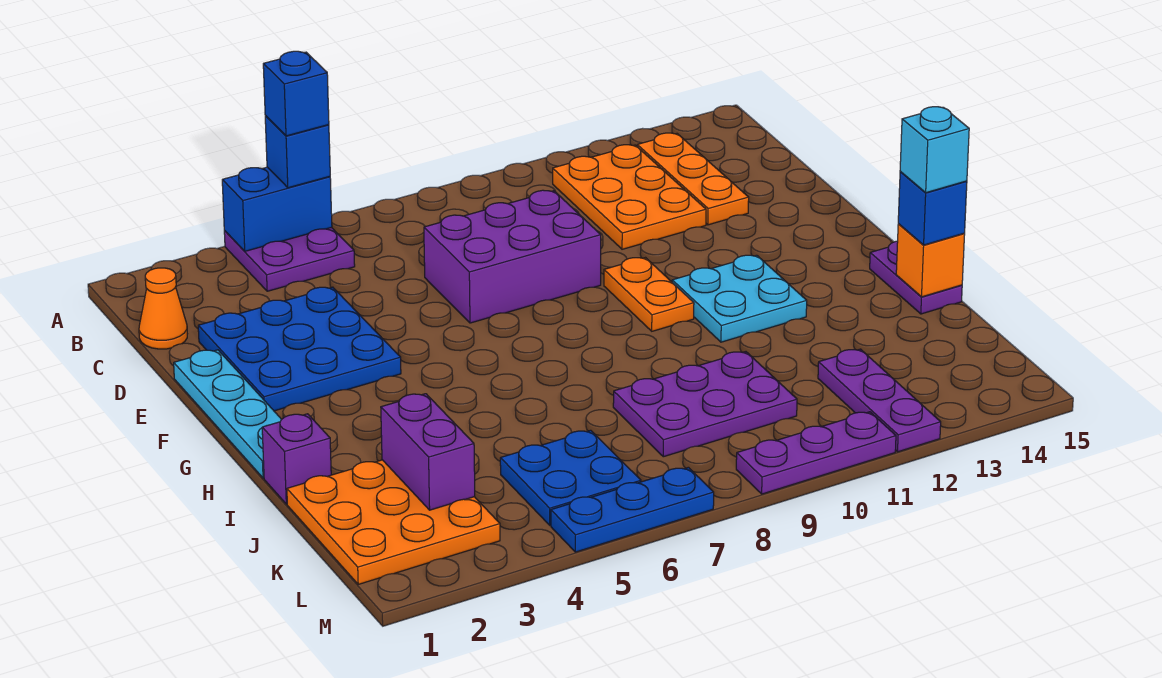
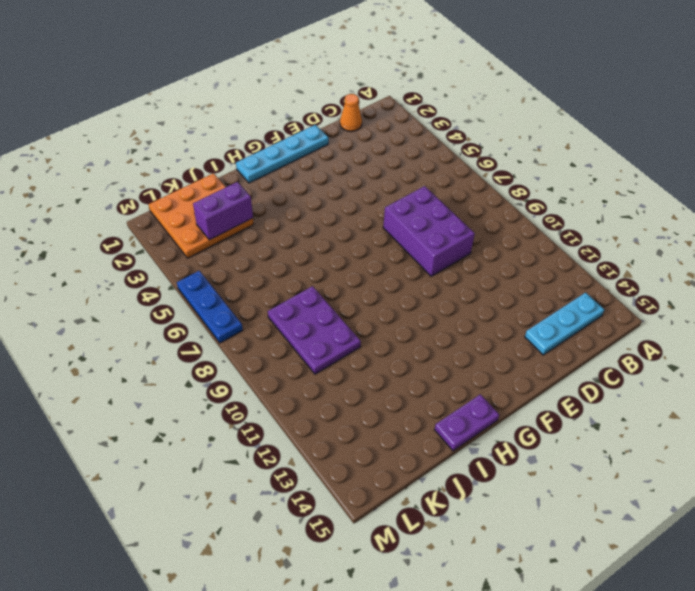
cyan plate B14:D14 level 1 -> none
none -> purple plate A4:B5 level 1
none -> orange plate B11:D12 level 1
none -> orange plate B13:D13 level 1

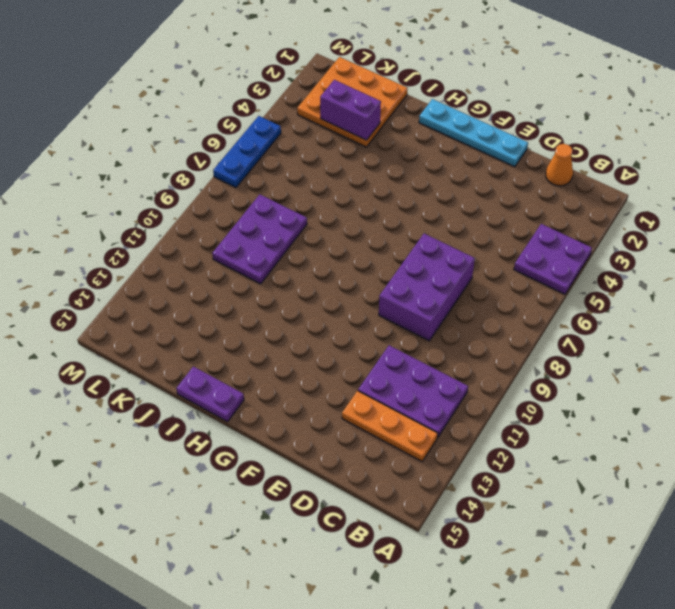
purple plate B11:D12 level 1 -> orange plate B11:D12 level 1
none -> blue plate D2:F4 level 1
none -> orange plate F10:G10 level 1
none -> cyan plate G11:H12 level 1

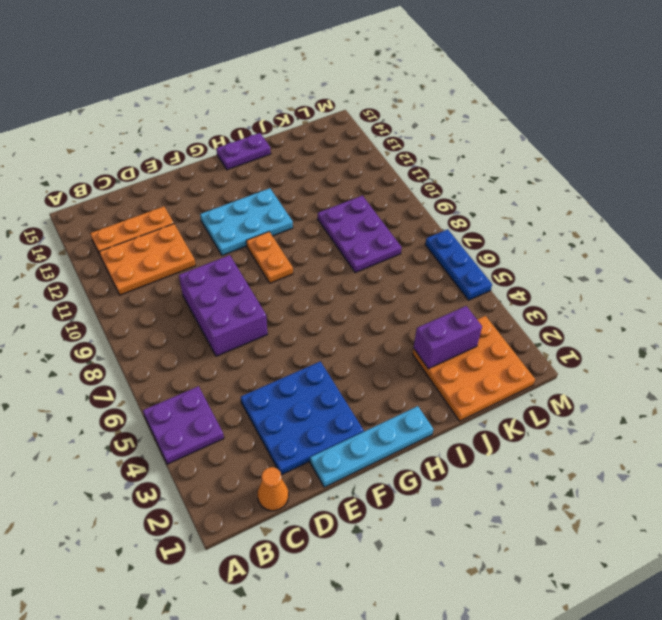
cyan plate F11:H12 level 1 -> cyan plate G11:H12 level 1
orange plate G9:G10 level 1 -> orange plate F10:G10 level 1
none -> purple brick I1 level 1
none -> blue plate K5:L6 level 1
none -> purple plate K12:M12 level 1

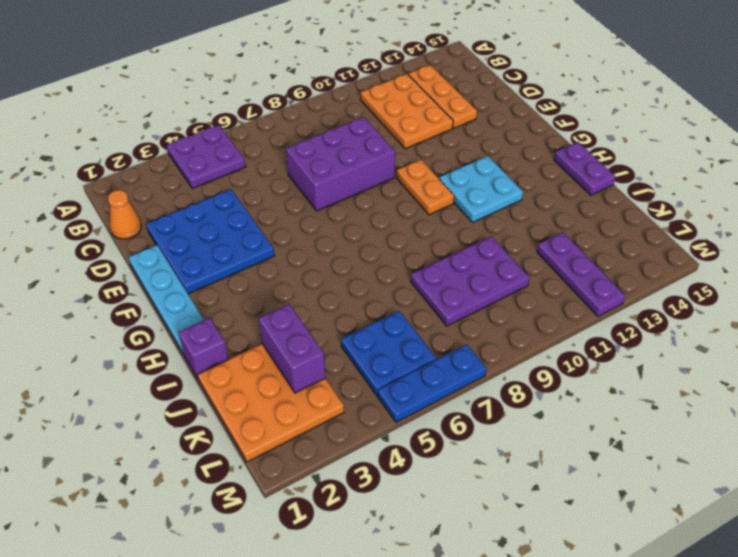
none -> purple plate M9:M11 level 1
none -> blue brick A4:A5 level 2
none -> orange brick I15 level 2

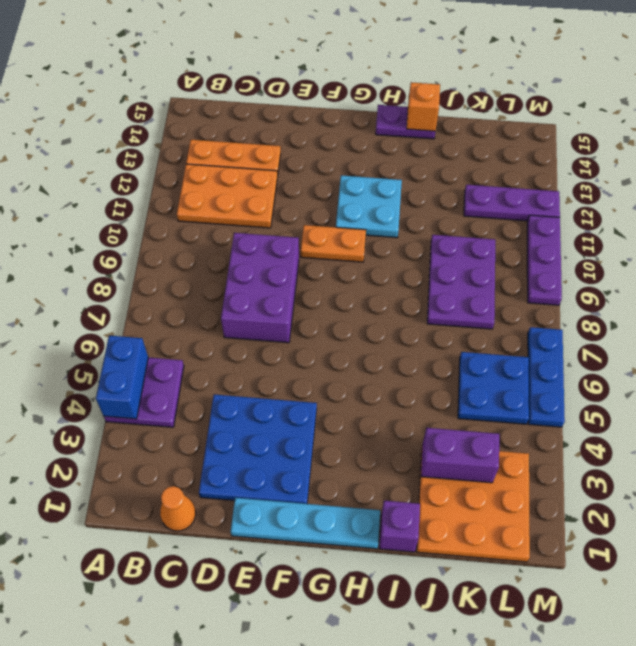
none -> blue brick A5 level 3
none -> blue brick I15 level 3
none -> blue brick A5 level 4

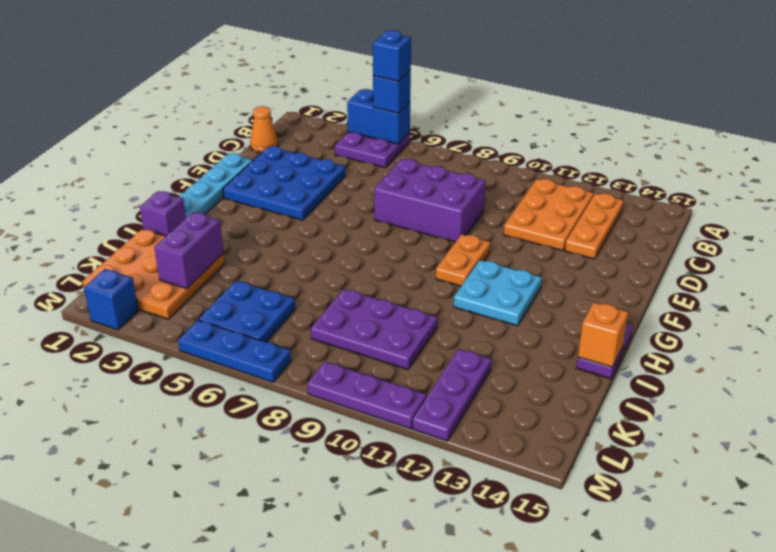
blue brick M2 level 1 -> blue brick I15 level 3
none -> cyan brick I15 level 4

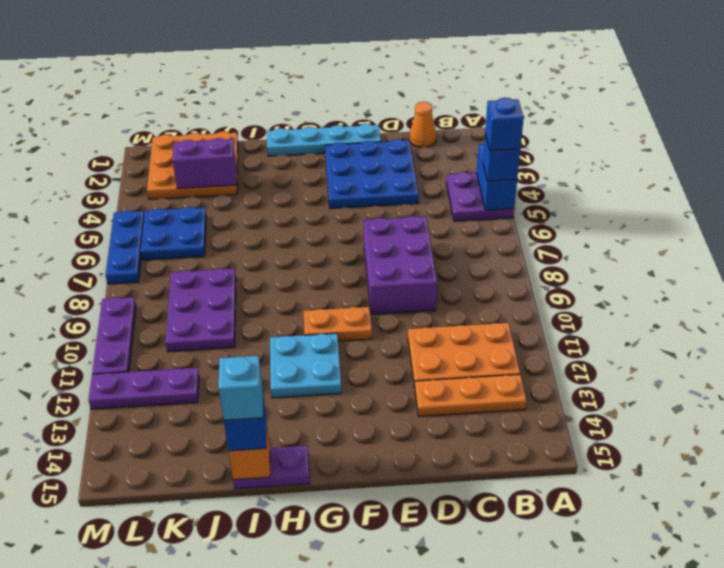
none -> purple brick I1 level 1

